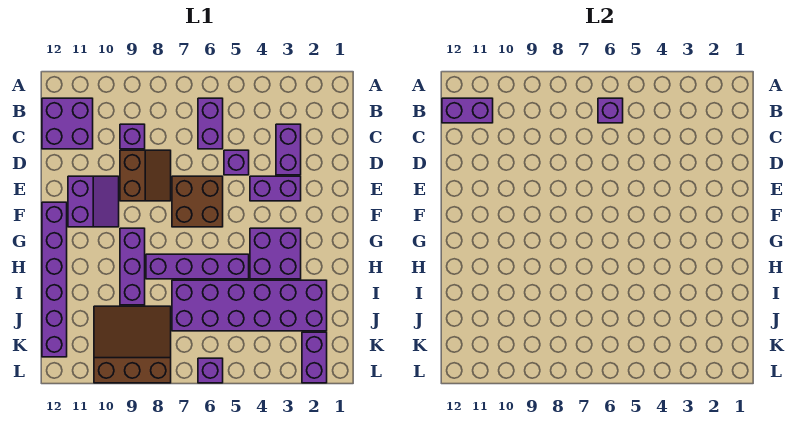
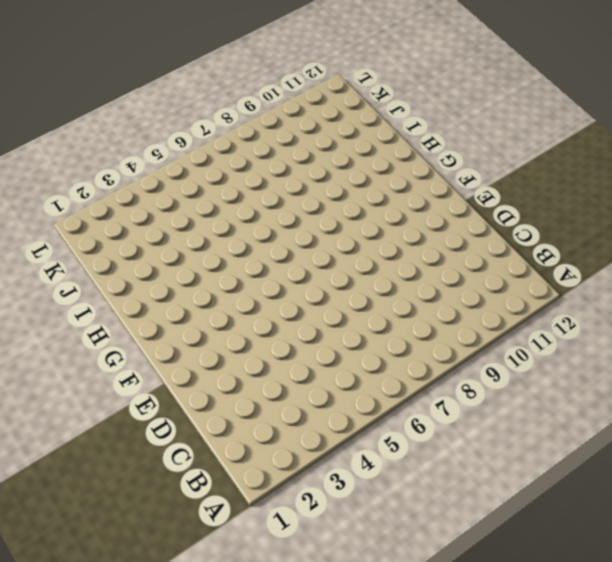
none -> purple brick B6:C6 level 1
none -> purple brick B11:C12 level 1
none -> purple brick C3:D3 level 1

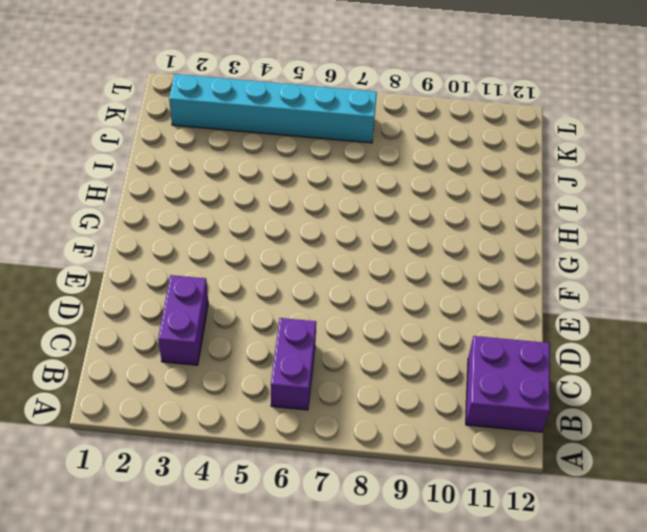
cyan brick K2:K7 level 1 -> purple brick K2:L2 level 1
none -> purple brick C9 level 1
none -> purple brick D5 level 1
none -> brown slope D8:E9 level 1 top 9

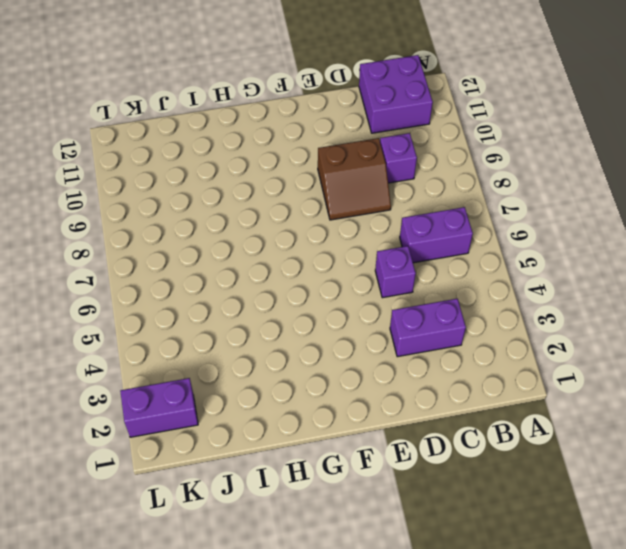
none -> purple brick E3:E4 level 1
none -> brown brick E6:F7 level 1
none -> purple slope E10:F11 level 1 top 11

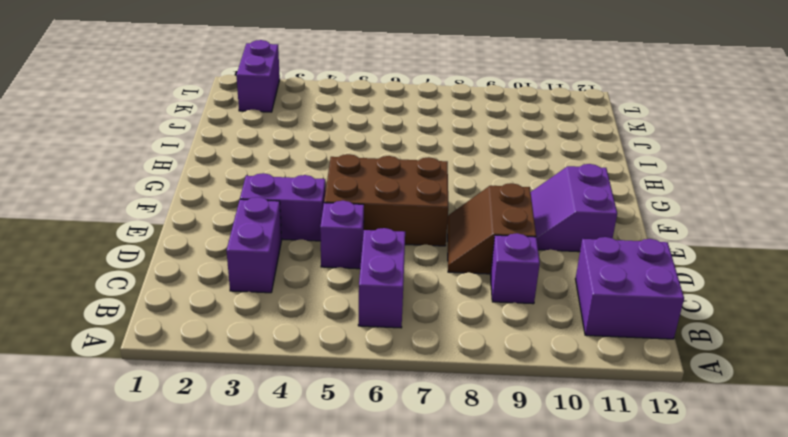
brown brick E5:F7 level 1 -> brown brick E6:F7 level 1
none -> purple brick F12:K12 level 1
none -> purple brick G3:H4 level 1
none -> purple brick G9:I9 level 1

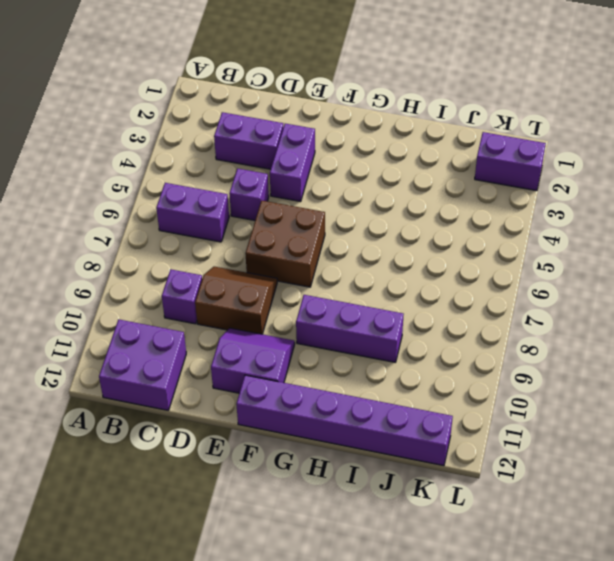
none -> purple brick G3:H4 level 1
none -> purple brick H5:H8 level 1
none -> purple brick I2:J7 level 1

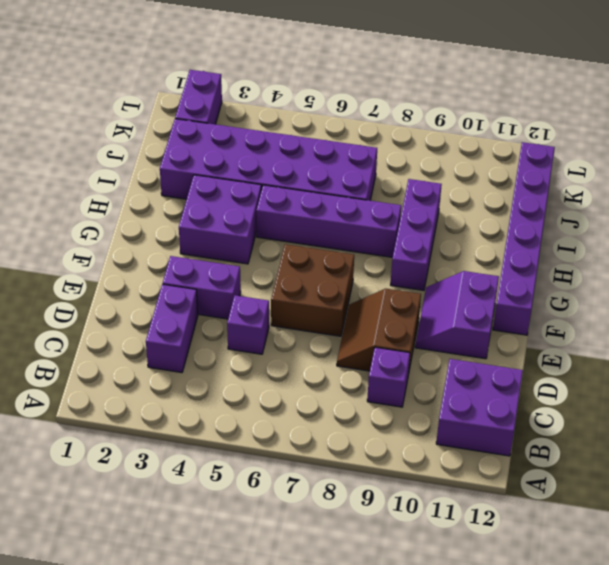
none -> purple brick B6:C6 level 1
none -> brown slope J8:L10 level 1 top L
none -> purple brick L6 level 1

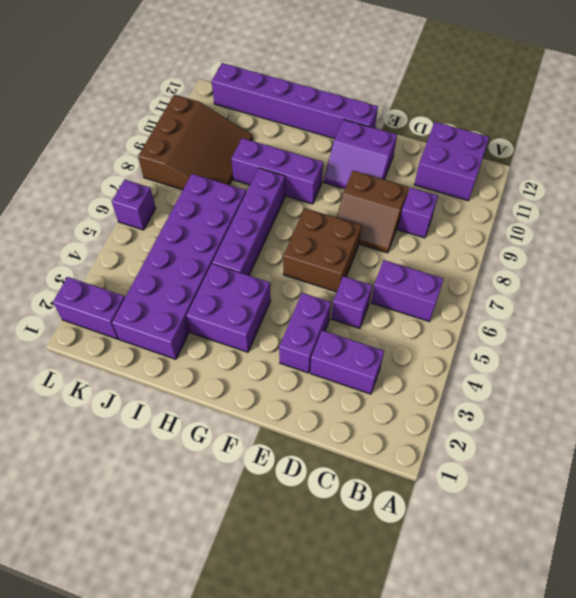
none -> purple brick B6 level 2
none -> purple brick B11:B12 level 2

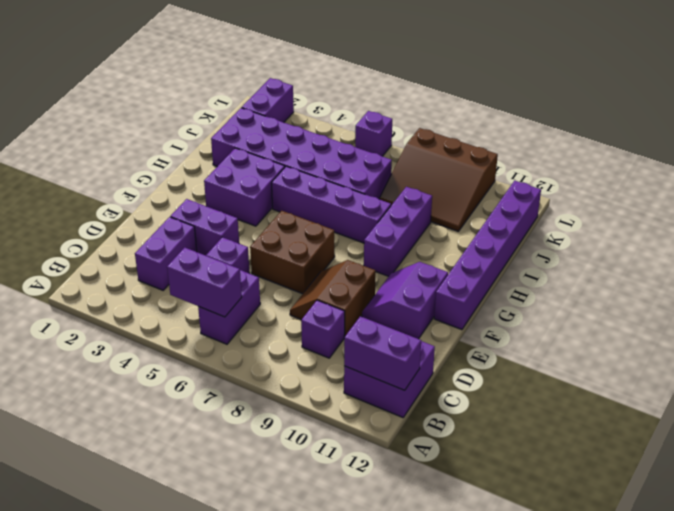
purple brick B5:B6 level 2 -> purple brick B6 level 2

